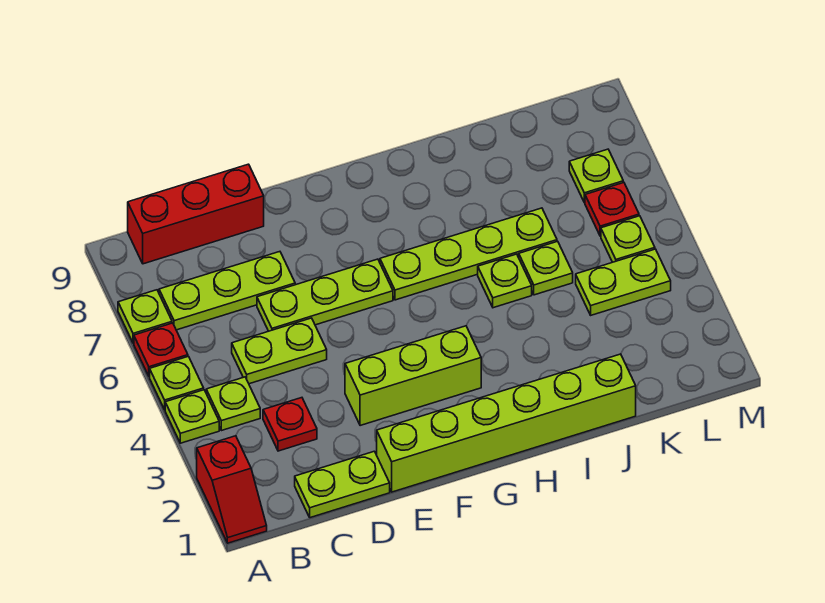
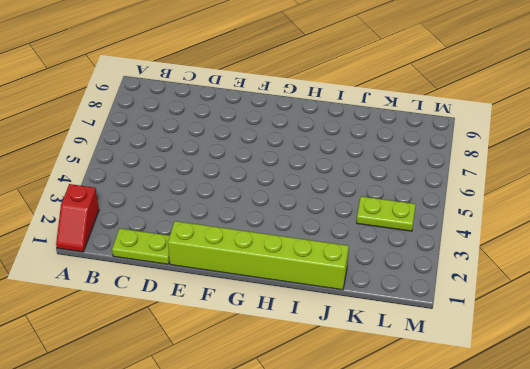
none -> lime plate A4 level 1
none -> lime plate A5 level 1
none -> red plate A6 level 1

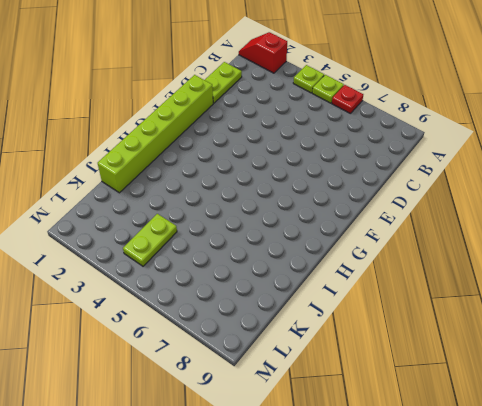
none -> lime plate A7 level 1
none -> lime plate B4 level 1
none -> lime plate B7:D7 level 1

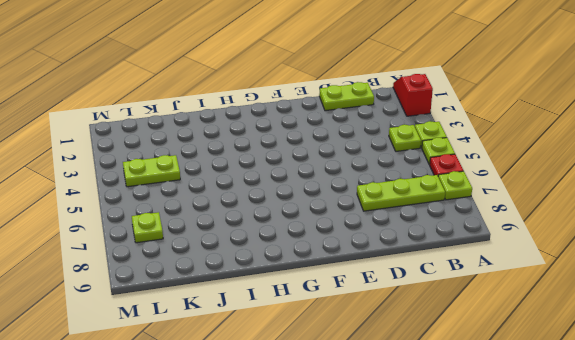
none -> red brick B9:D9 level 1
none -> red plate C3 level 1
none -> lime plate C5:D5 level 1

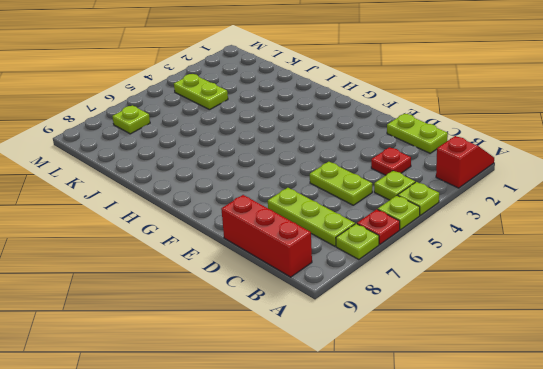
none -> lime plate D6:F6 level 1
none -> lime brick E1:J1 level 1
none -> lime brick E3:G3 level 1

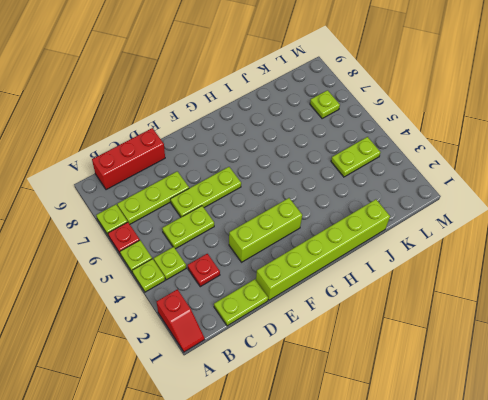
none -> lime plate G6:J6 level 1
none -> lime plate I5 level 1
none -> lime plate J5 level 1

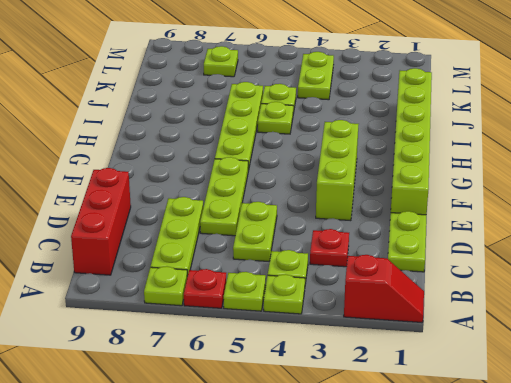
none -> lime plate L5 level 1
none -> red plate L6 level 1

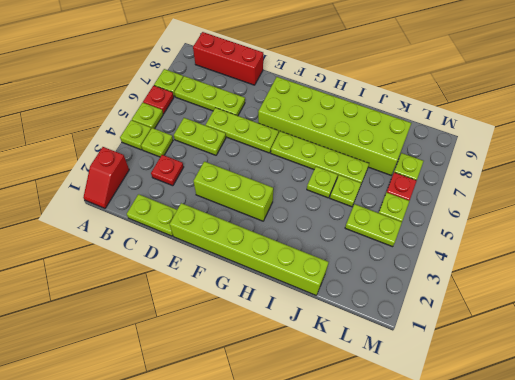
lime brick F7:K8 level 1 -> none

